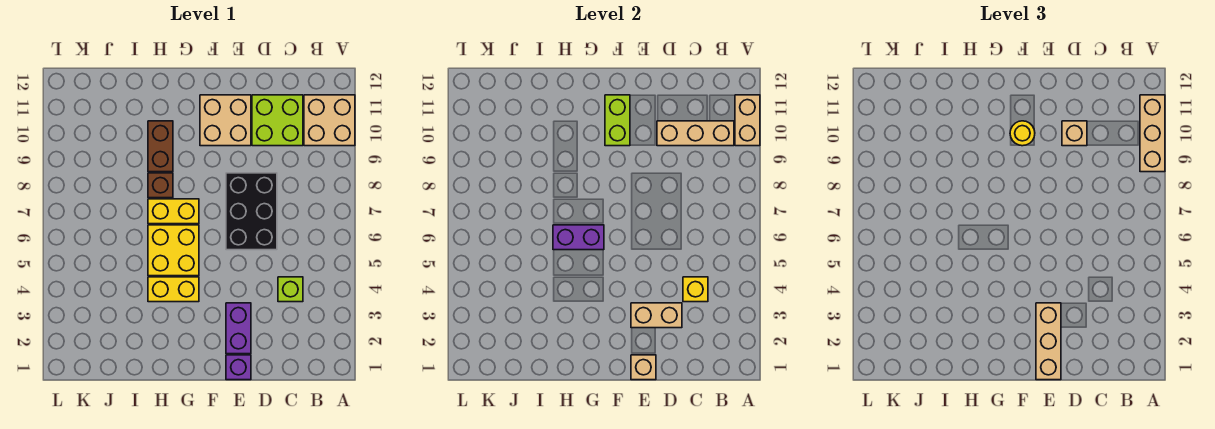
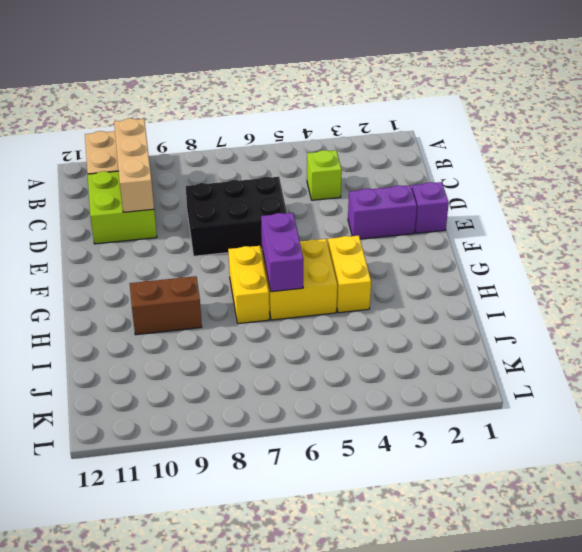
none -> tan brick E10:F11 level 1
none -> brown brick H8 level 1
none -> tan brick A10:A11 level 2

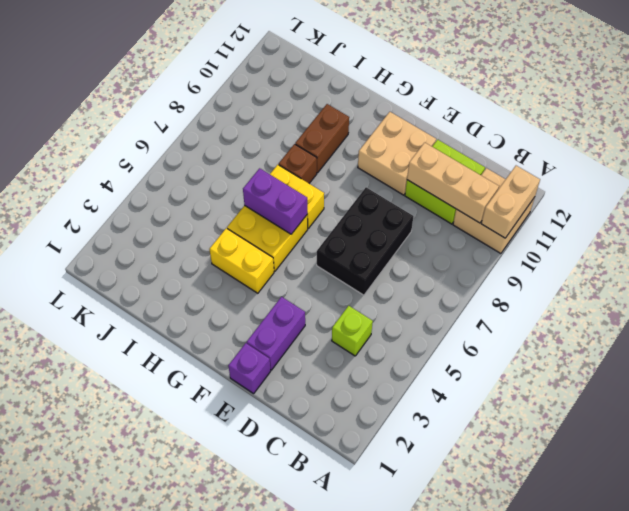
none -> yellow brick C4 level 2
none -> tan brick D3:E3 level 2
none -> tan brick E1 level 2

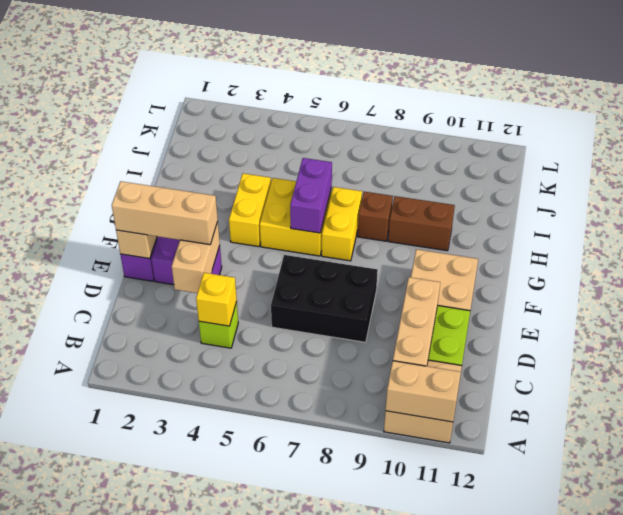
none -> lime brick F10:F11 level 2
none -> tan brick A9:A11 level 3
none -> tan brick D10 level 3

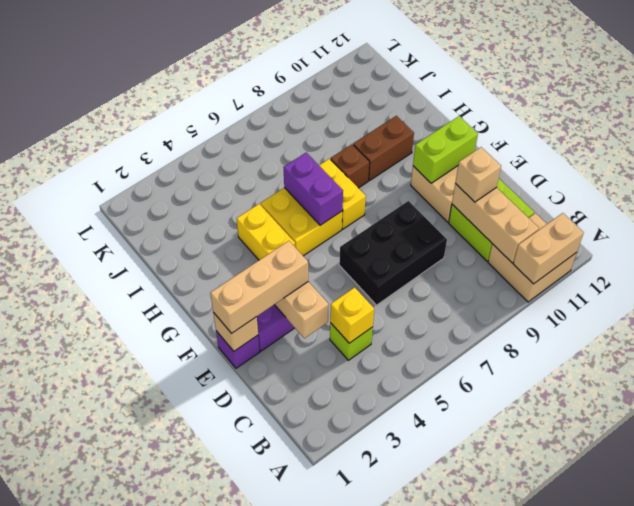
none -> tan brick A9:A11 level 3
none -> yellow round brick F10 level 3

